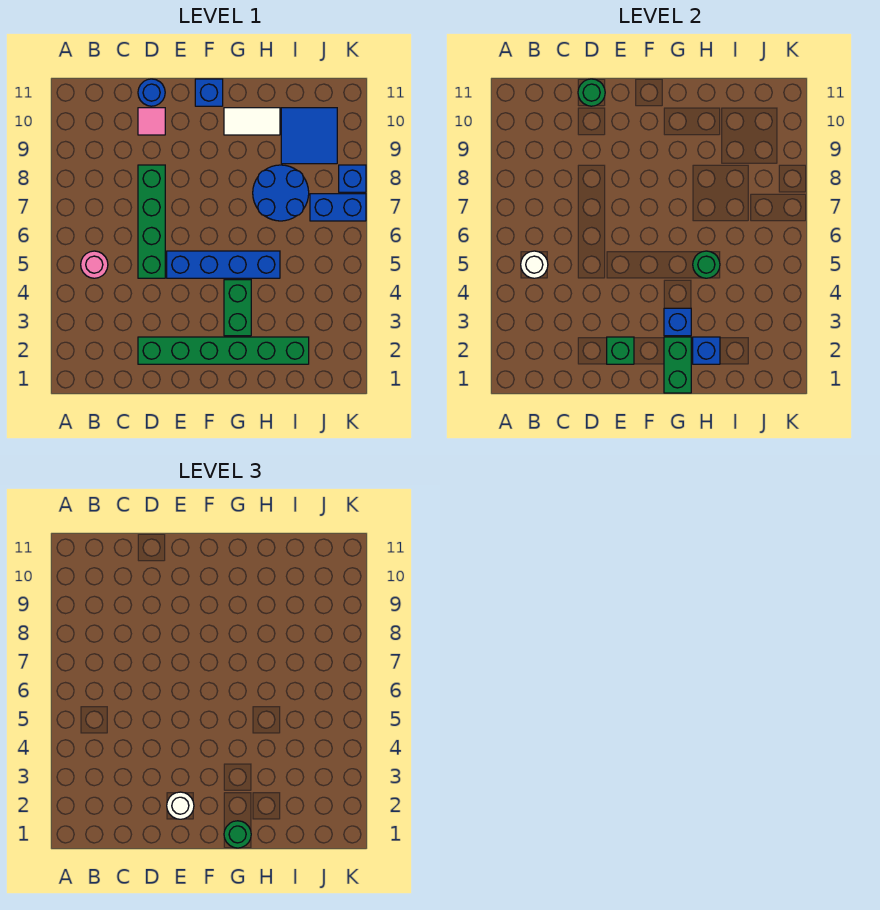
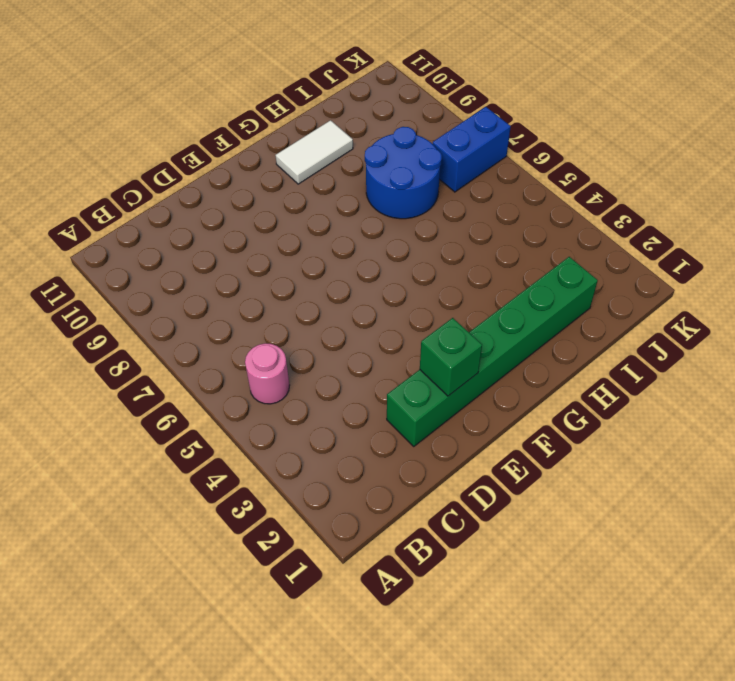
none -> green brick D5:D8 level 1
none -> pink tile D10 level 1
none -> blue round brick D11 level 1

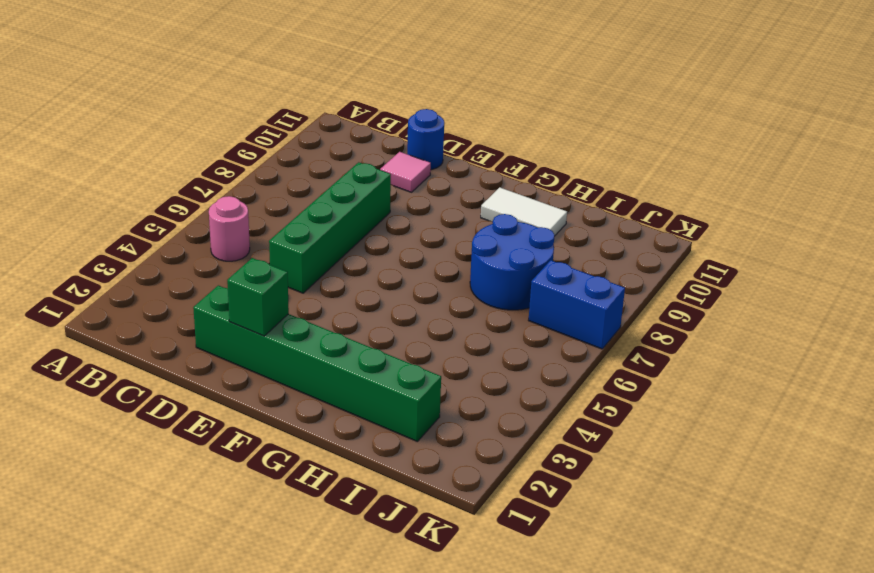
none -> blue brick E5:H5 level 1
none -> blue brick F11 level 1
none -> green brick G3:G4 level 1

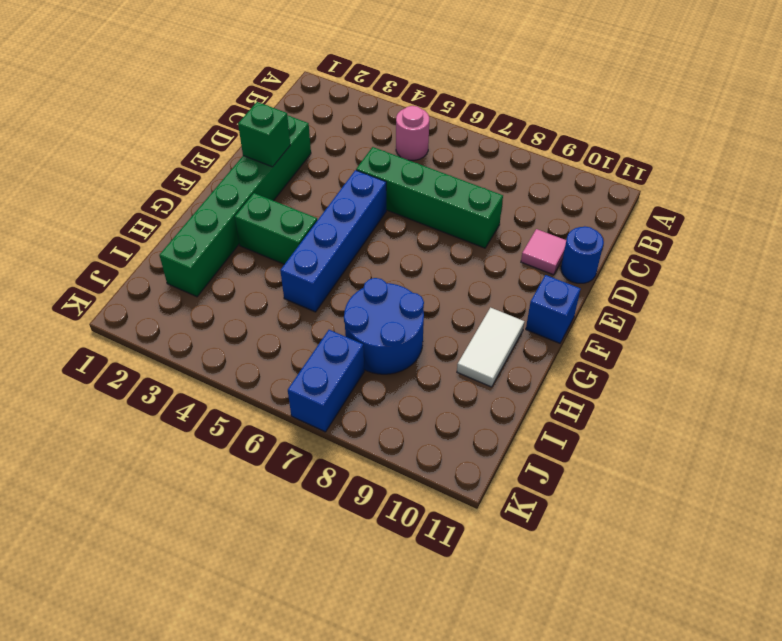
none -> blue tile I9:J10 level 1
none -> blue brick K8 level 1
none -> white round brick B5 level 2

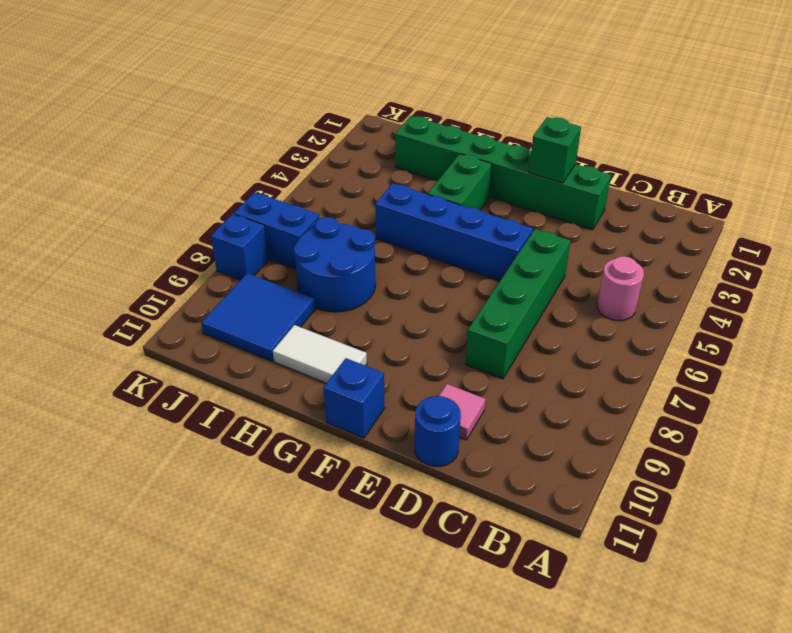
none -> white round brick B5 level 2
none -> green round brick D11 level 2
none -> green brick G1:G2 level 2

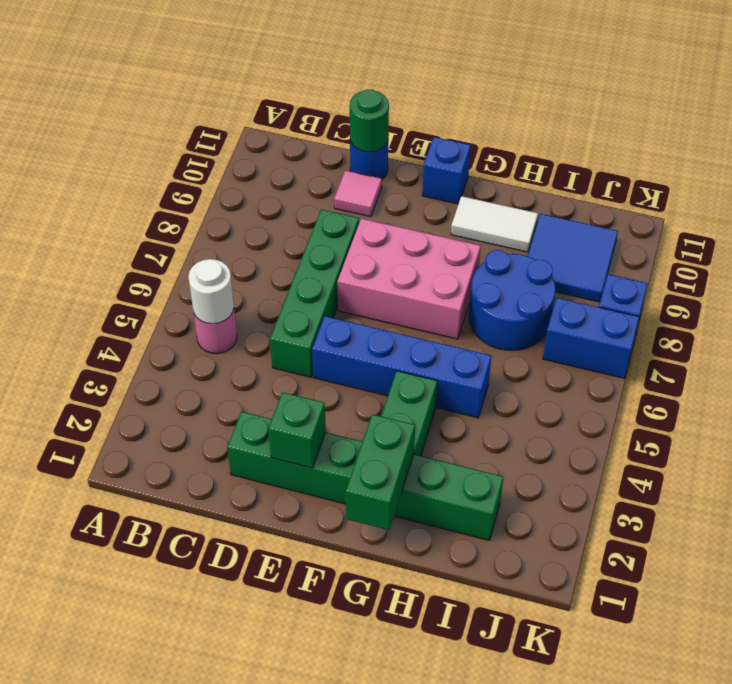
pink brick E7:G8 level 1 -> none
none -> blue brick G3 level 2
none -> blue brick H2 level 2
none -> green round brick H5 level 2

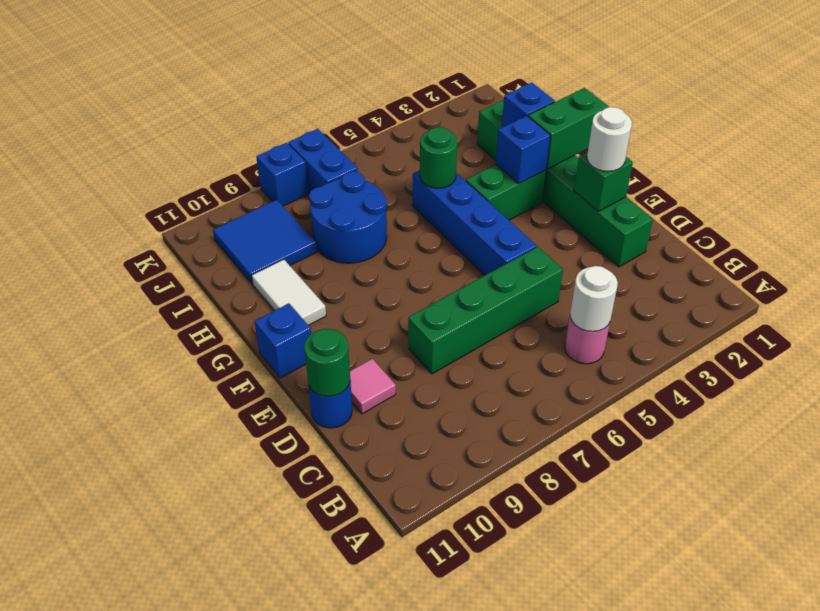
none -> green round brick G1 level 3

